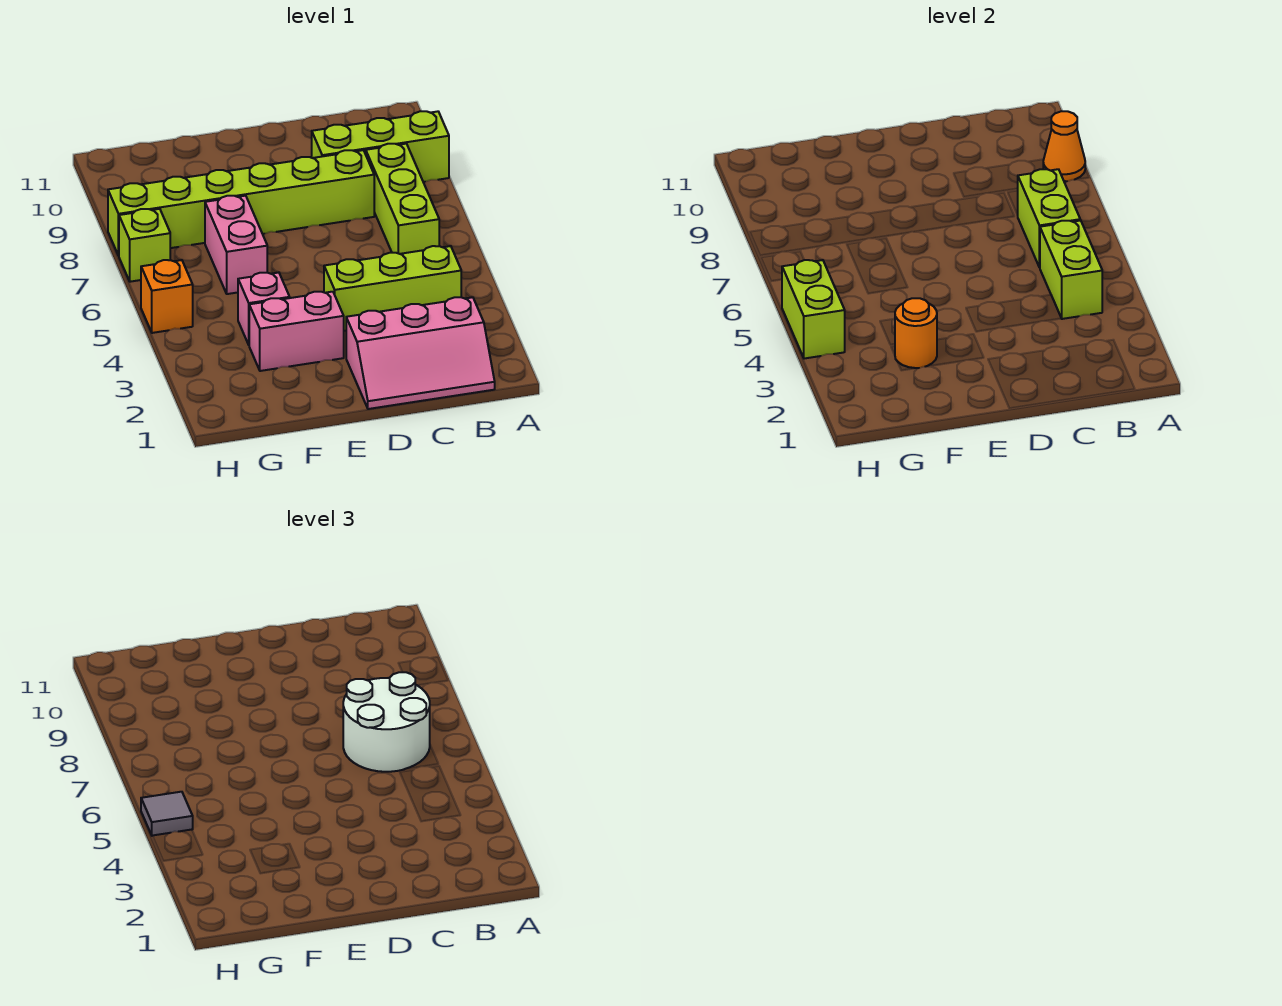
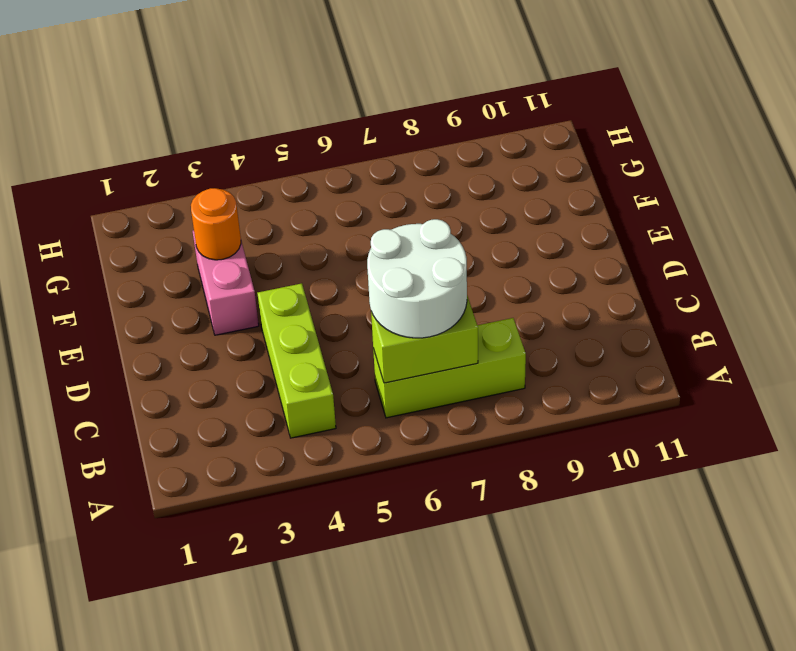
none -> lime brick A9:C9 level 1
none -> pink slope B1:D2 level 1 top 2
none -> lime brick C8:H8 level 1

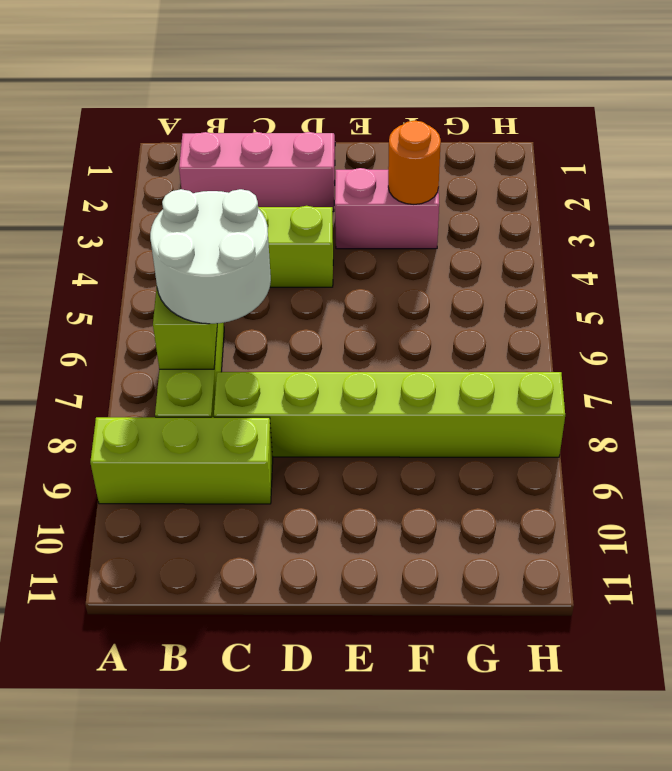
none -> pink brick F4 level 1
none -> pink brick F6:F7 level 1
none -> orange brick H5 level 1

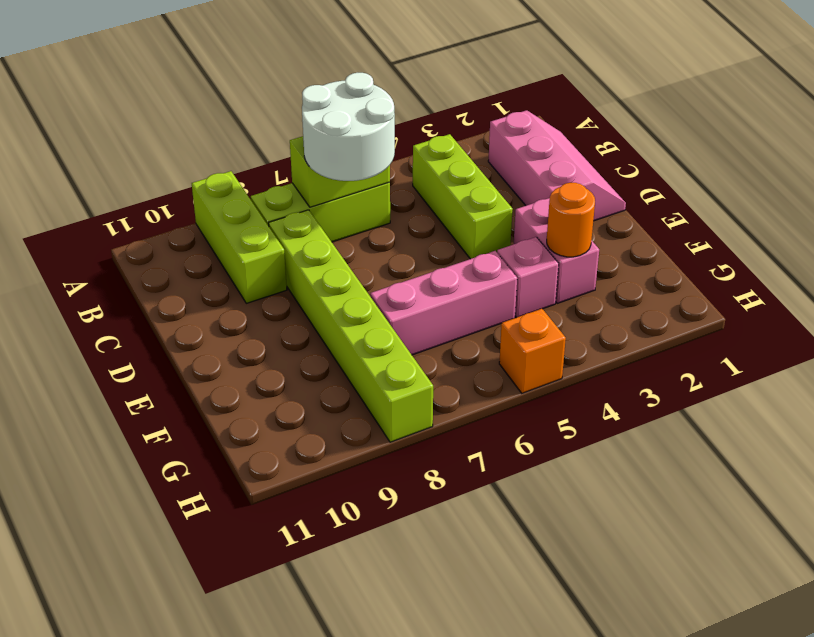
pink brick F5:F7 level 1 -> pink brick F6:F7 level 1
none -> lime brick H7 level 1
none -> orange cone A9 level 2
none -> lime brick B4:B5 level 2

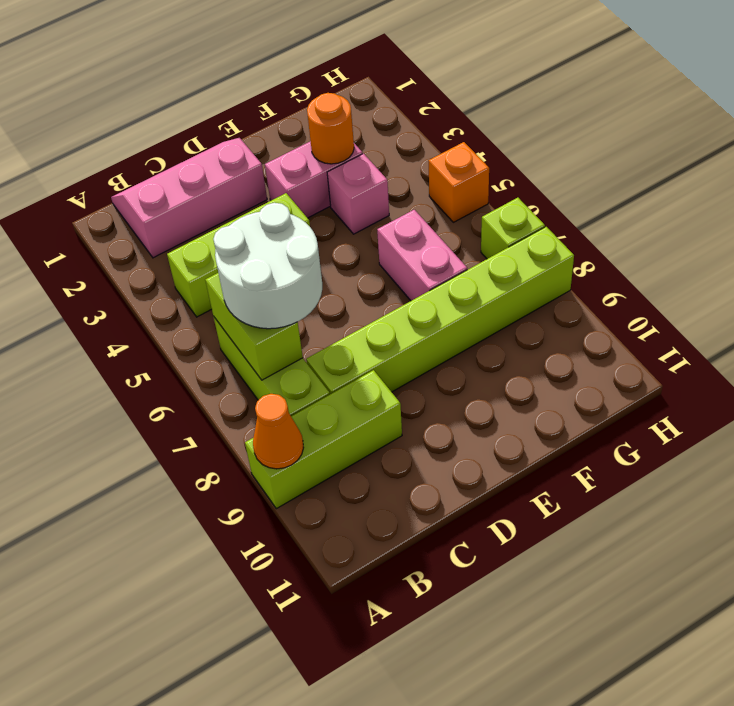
none -> lime brick B4:B5 level 2
none -> lime brick H4:H5 level 2
none -> grey tile H5 level 3

